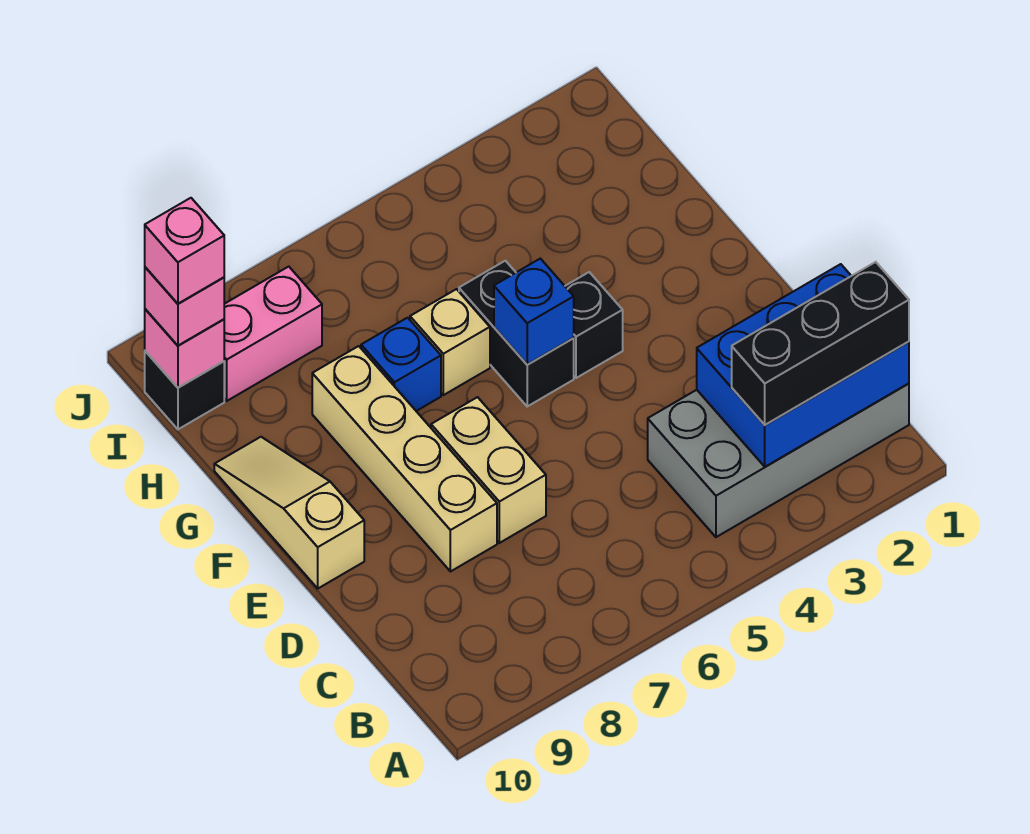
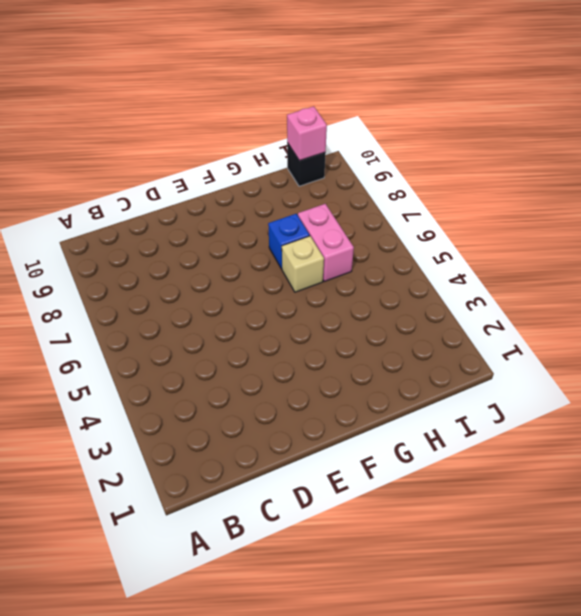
pink brick H6:H7 level 1 -> pink brick I8:I9 level 1
none -> grey brick B1:C4 level 1
none -> tan brick D7:E7 level 1
none -> tan brick D8:G8 level 1

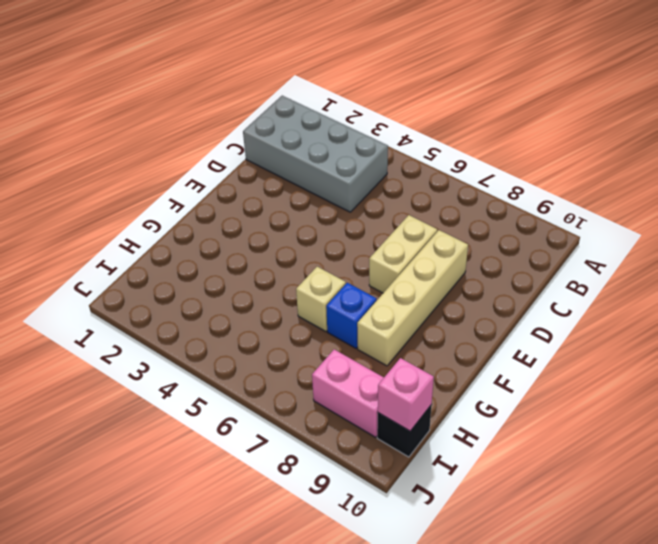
none -> tan slope E10:G10 level 1 top E
none -> black brick F4 level 1
none -> black brick F5:G5 level 1

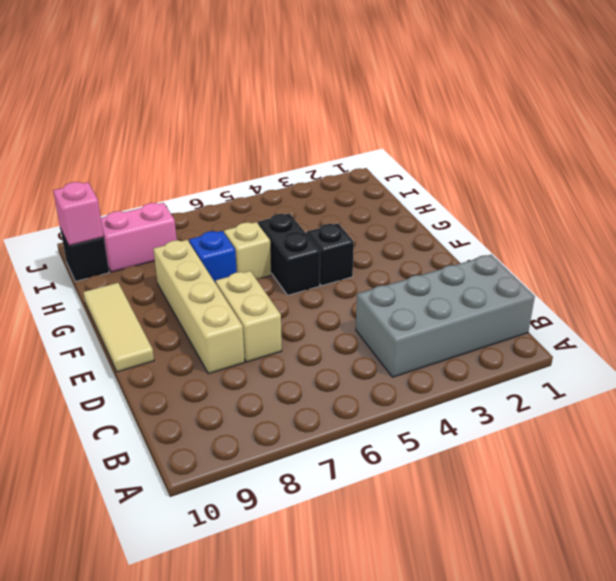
tan tile E10:G10 level 1 -> tan slope E10:G10 level 1 top E
none -> blue brick B1:C3 level 2
none -> blue brick F5 level 2
none -> black brick B1:B3 level 3

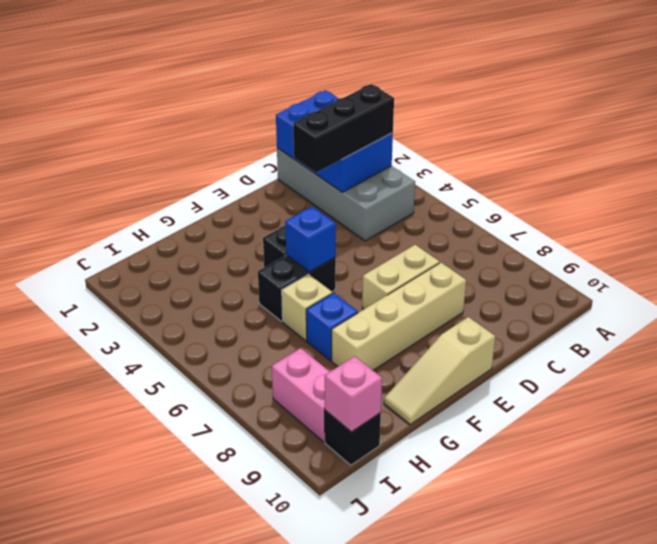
black brick B3:D3 level 3 -> black brick B1:B3 level 3
none -> pink brick I10 level 3
none -> pink brick I10 level 4

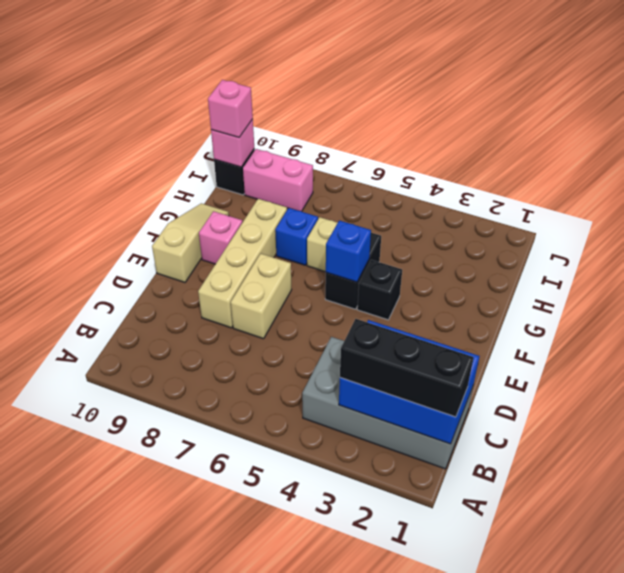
pink brick F9 level 1 -> pink brick I10 level 4

